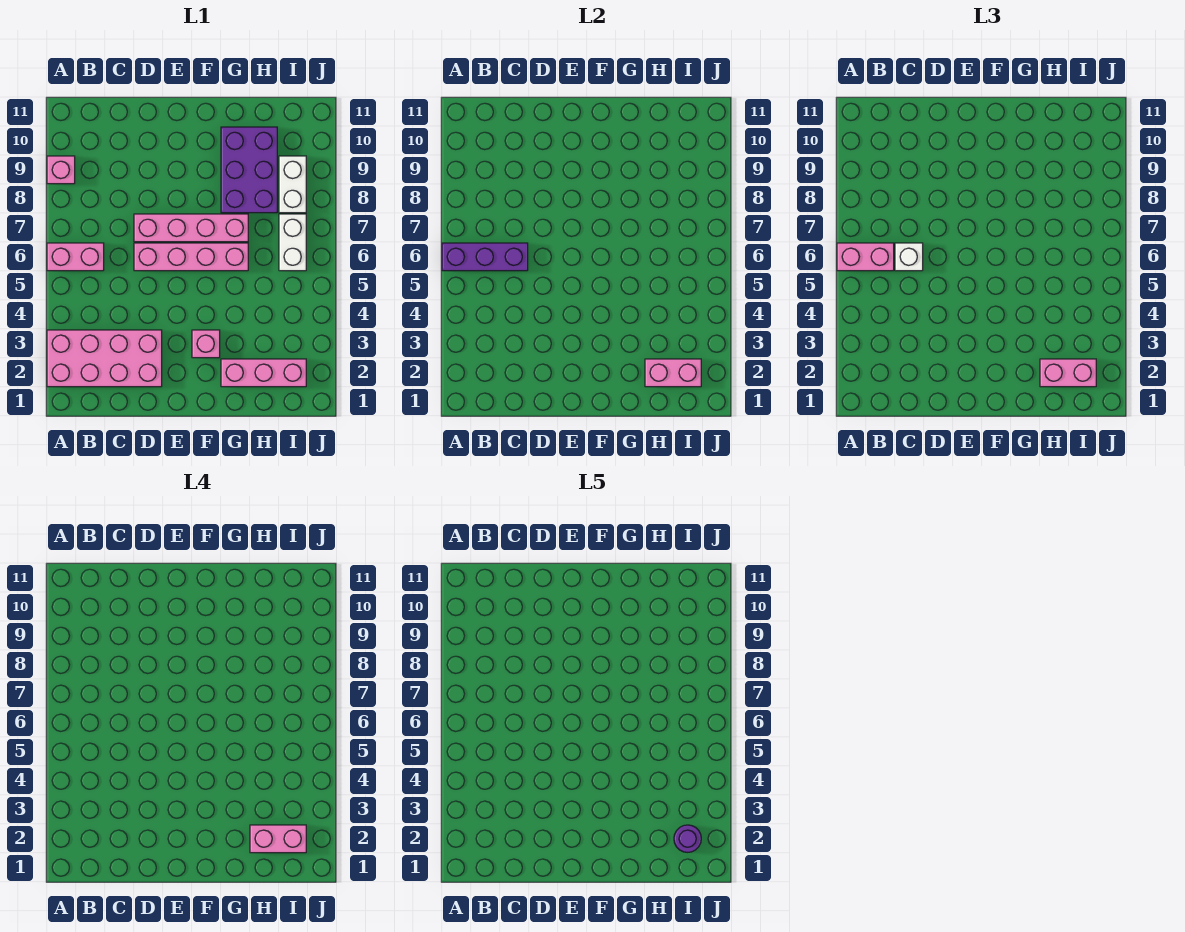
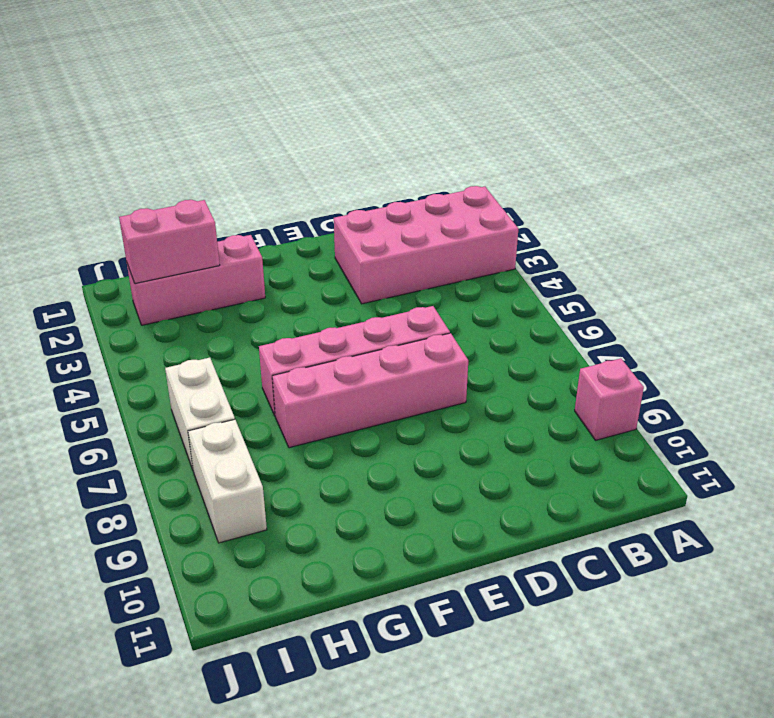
none -> pink brick A6:B6 level 1
none -> pink brick F3 level 1
none -> purple brick G8:H10 level 1

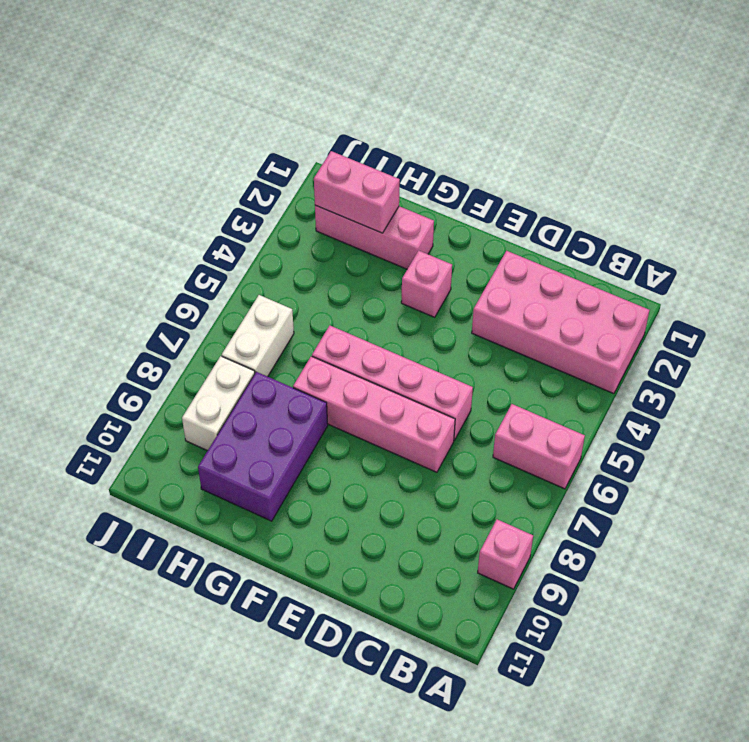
none -> purple brick A6:C6 level 2
none -> pink brick A6:B6 level 3
none -> white brick C6 level 3

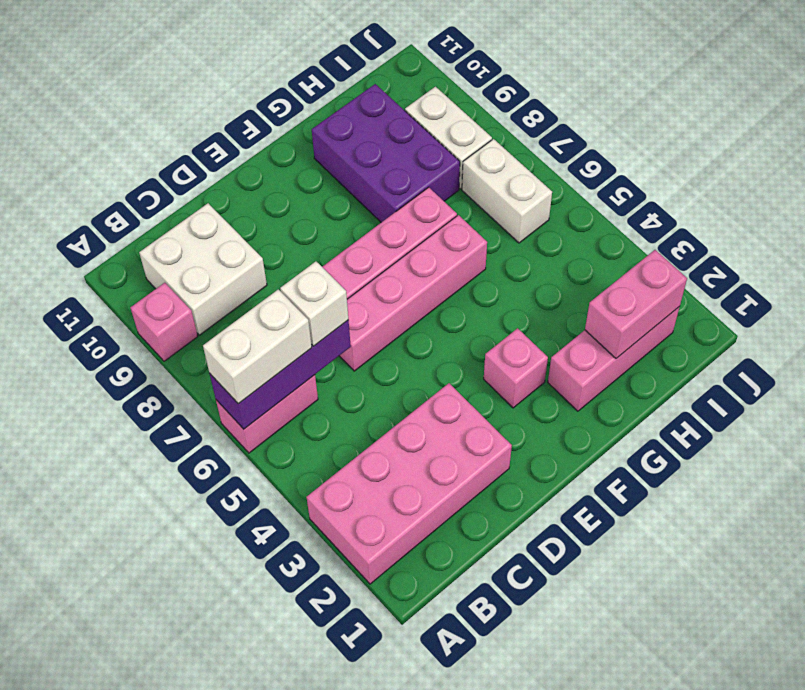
white brick A6:B6 level 3 -> pink brick A6:B6 level 3
white brick B9:C10 level 1 -> none
none -> pink brick H2:I2 level 3
none -> pink brick H2:I2 level 4
none -> purple round brick I2 level 5

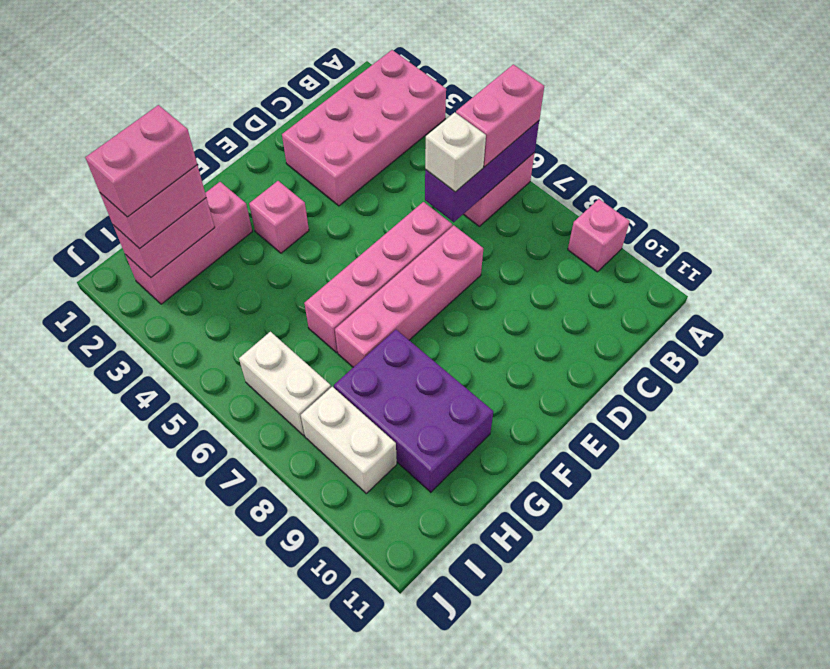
none -> purple round brick I2 level 5

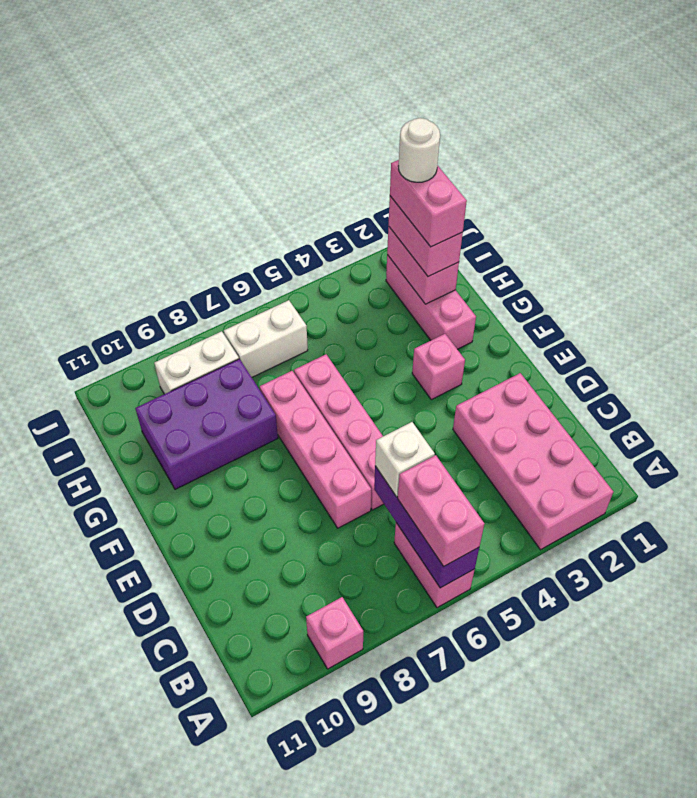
white round brick I2 level 5 -> purple round brick I2 level 5

